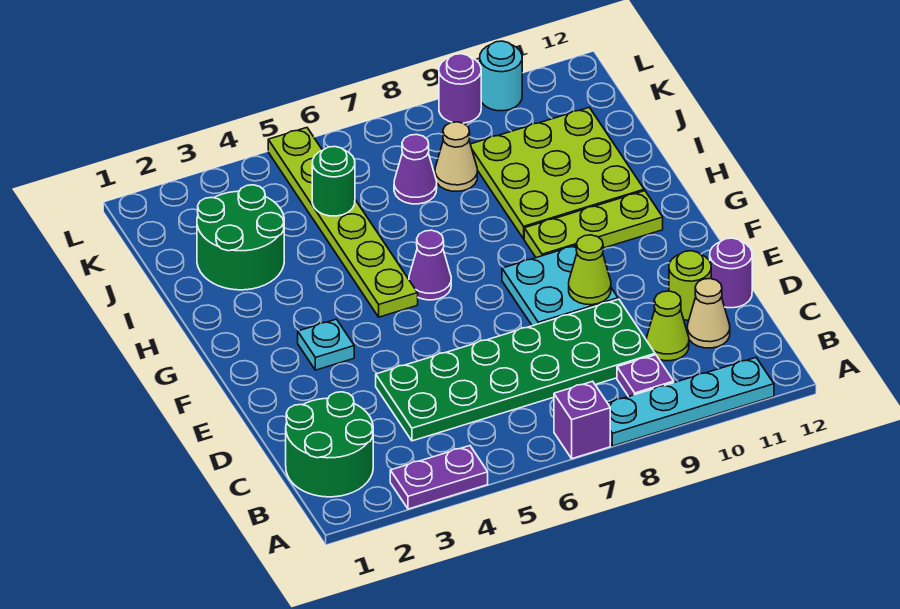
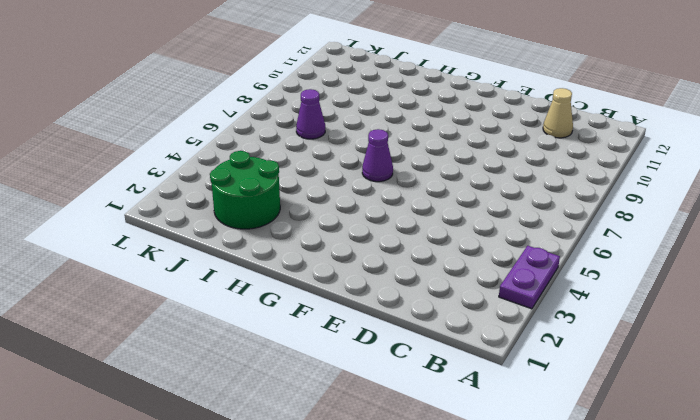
none -> purple brick A7 level 1
none -> cyan plate A8:A11 level 1
none -> green round brick B1:C2 level 1

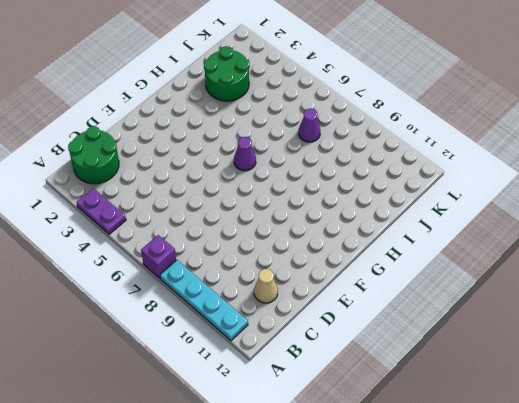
none -> purple plate B9 level 1
none -> green plate C4:D9 level 1
none -> lime cone C10 level 1

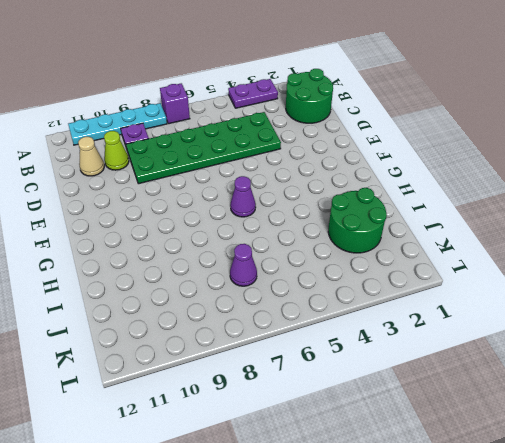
none -> lime round brick D11 level 1
none -> purple round brick D12 level 1
none -> cyan plate E8:F9 level 1

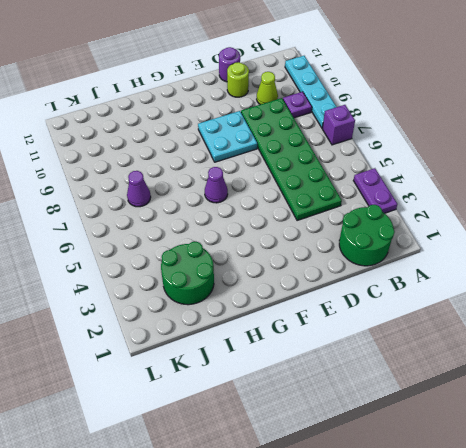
none -> tan cone C11 level 1
none -> cyan plate F3 level 1
none -> lime plate G5:L5 level 1

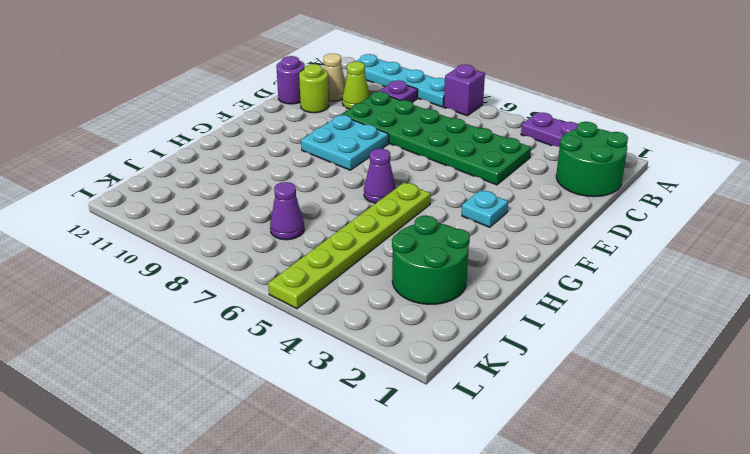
none -> lime plate G9:G11 level 1
none -> lime plate H9:J11 level 1
none -> tan cone J8 level 1

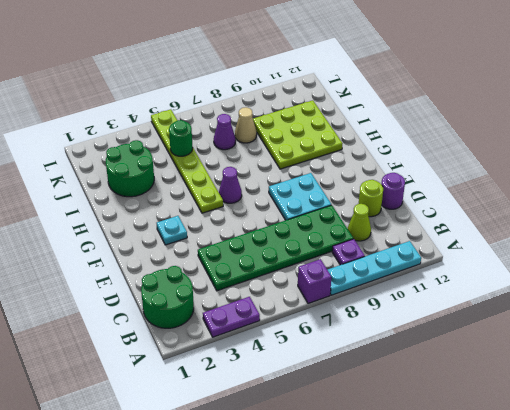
none -> tan cone C11 level 1
none -> lime plate G9:G11 level 1
none -> purple round brick L9 level 1

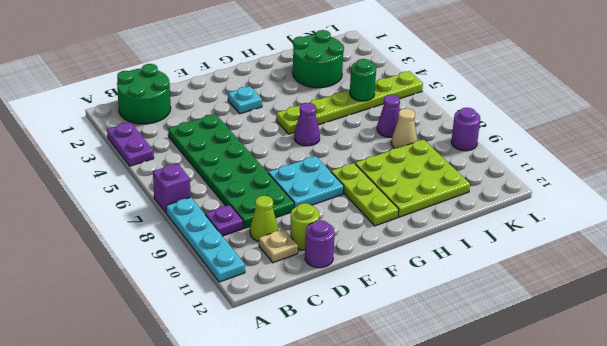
tan plate C11 level 1 -> tan cone C11 level 1
none -> cyan round brick L10 level 1
none -> lime cone E9 level 2

